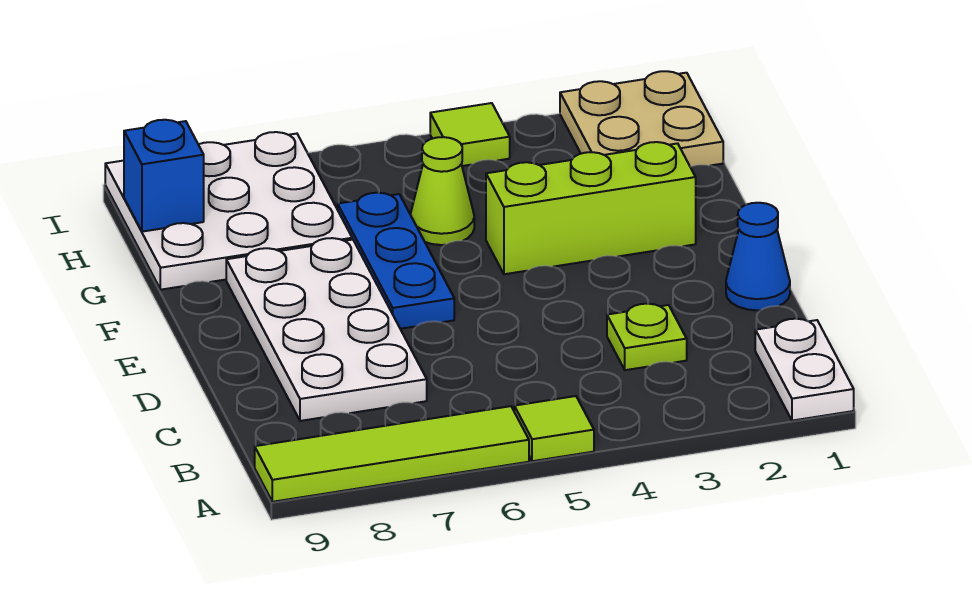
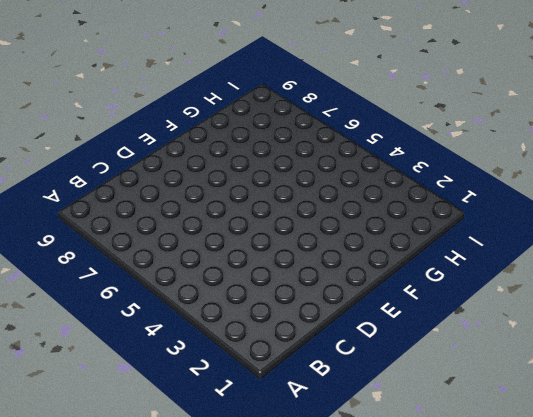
none -> white plate A1:B1 level 1
none -> lime tile A5 level 1
none -> lime tile A6:A9 level 1

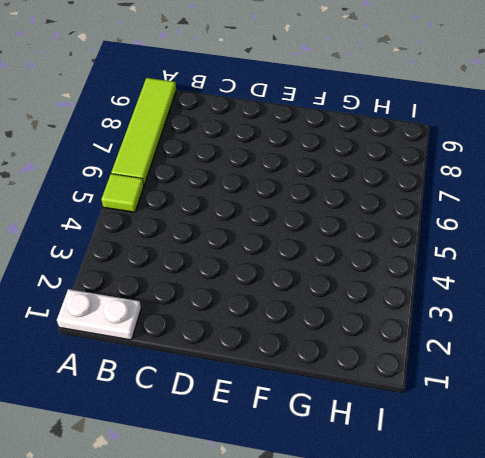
none -> lime plate C3 level 1
none -> white plate C7:F8 level 1
none -> blue cone D1 level 1

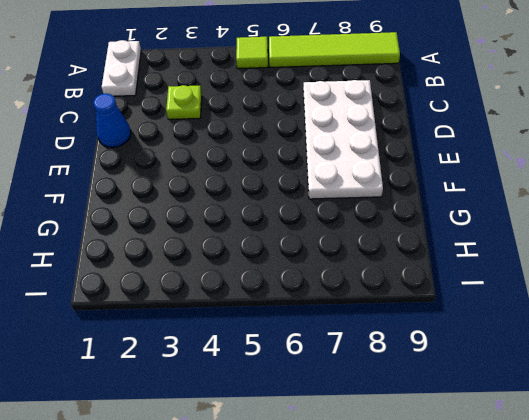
none -> blue plate E6:G6 level 1
none -> lime brick F2:F4 level 1
none -> lime cone G5 level 1

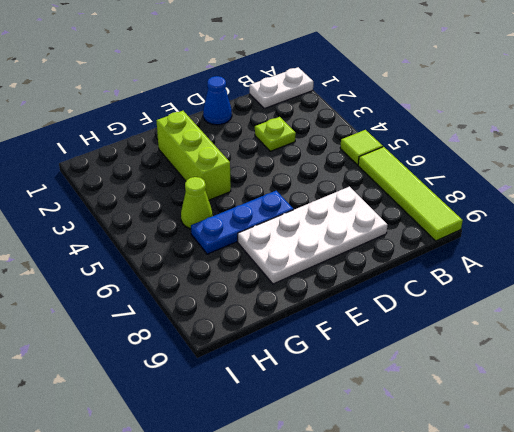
none -> white plate G7:I9 level 1
none -> tan plate H1:I2 level 1
none -> lime tile I4 level 1

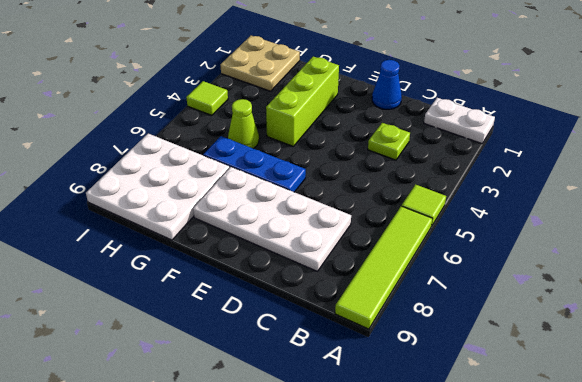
none -> blue brick H9 level 2

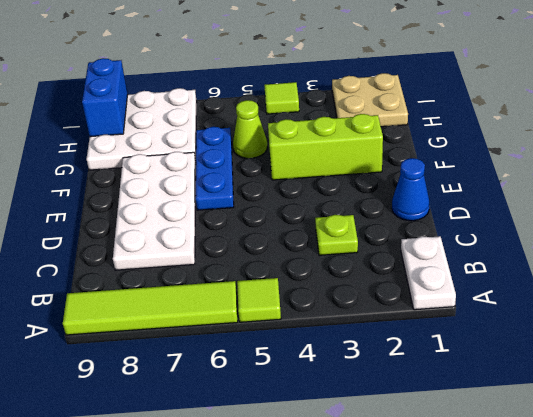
blue brick H9:I9 level 2 -> blue brick H9 level 2

